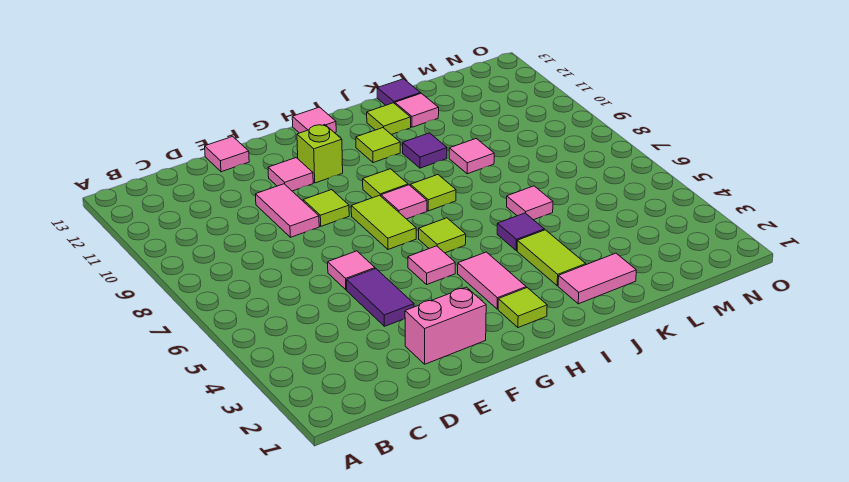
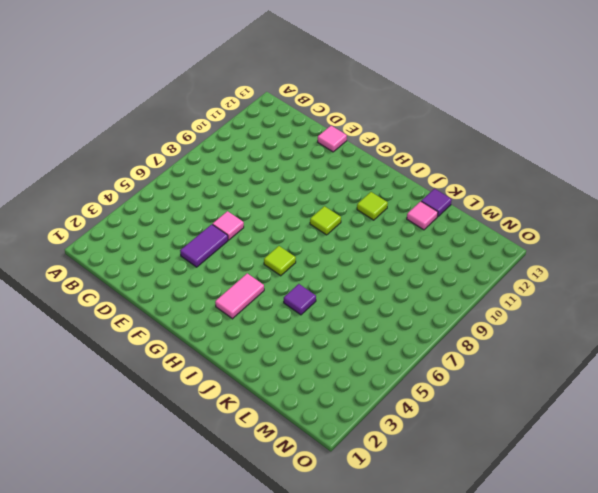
none -> pink brick E2:F2 level 1
none -> pink tile E9:E10 level 1
none -> lime tile F9 level 1

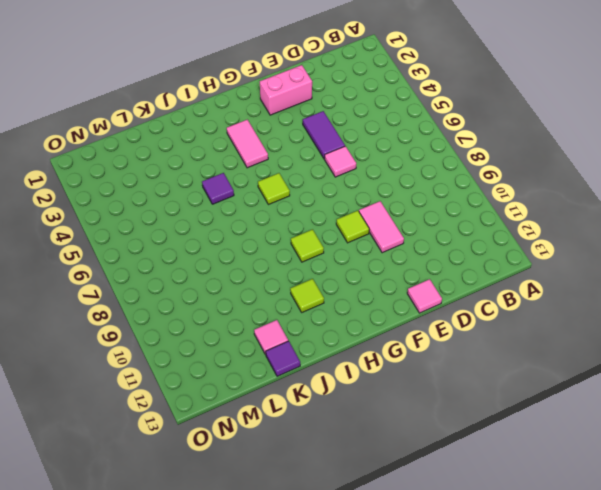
none -> pink tile F11 level 1
none -> pink tile G5 level 1
none -> lime tile G7:G8 level 1

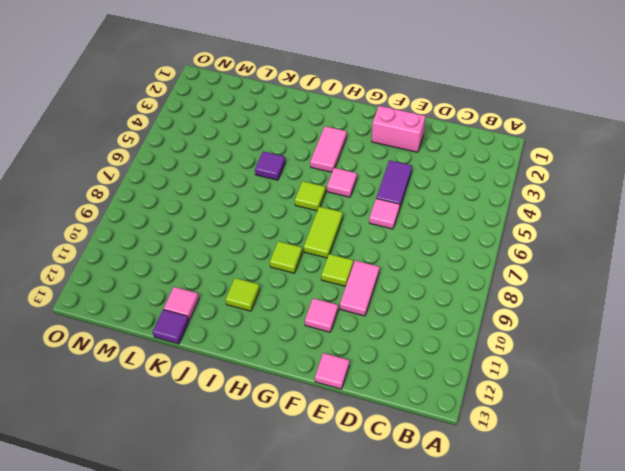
none -> lime brick G11 level 1
none -> lime tile H2 level 1
none -> pink tile H8 level 1

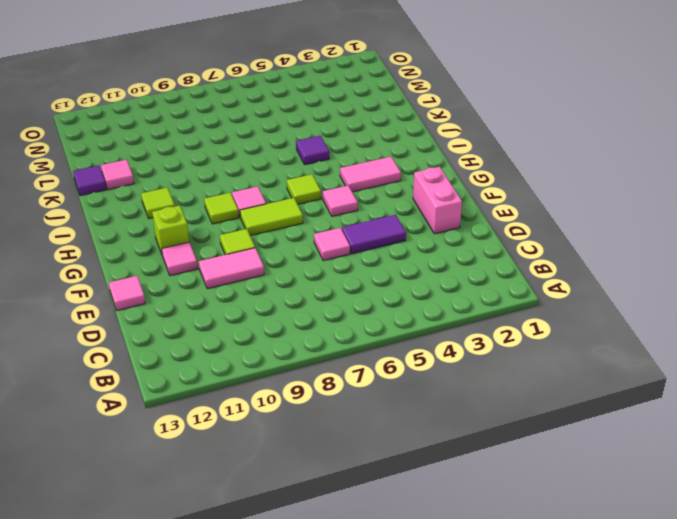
none -> lime tile H2 level 1
none -> pink tile H13 level 1
none -> lime tile I8 level 1

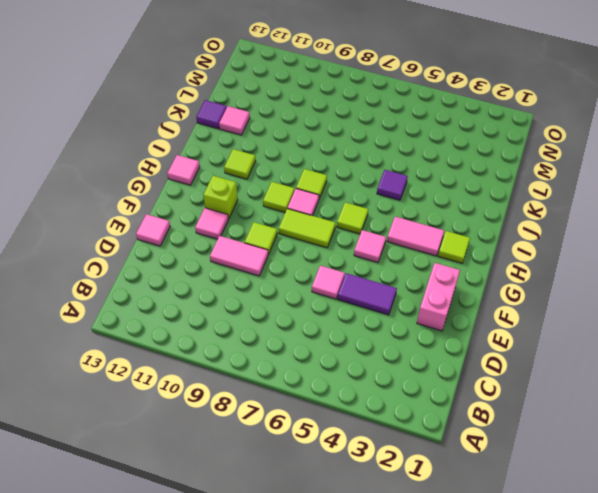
none -> pink tile J2:K2 level 1
none -> lime tile J3:J4 level 1
none -> purple tile J10 level 1

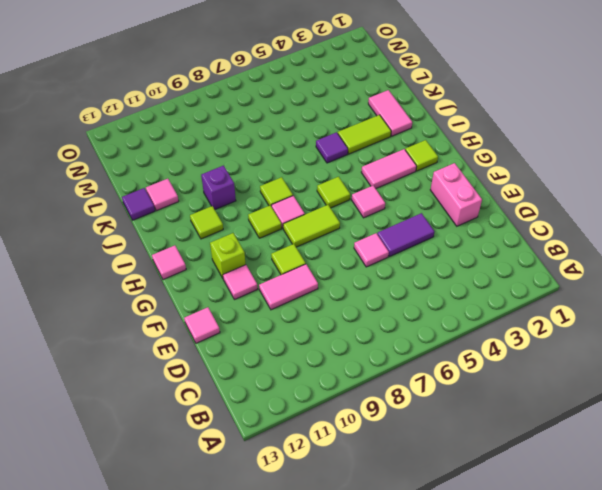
purple brick J10 level 1 -> purple tile J10 level 1
none -> lime tile J12 level 1
none -> pink tile K6 level 1
none -> pink tile K9 level 1

